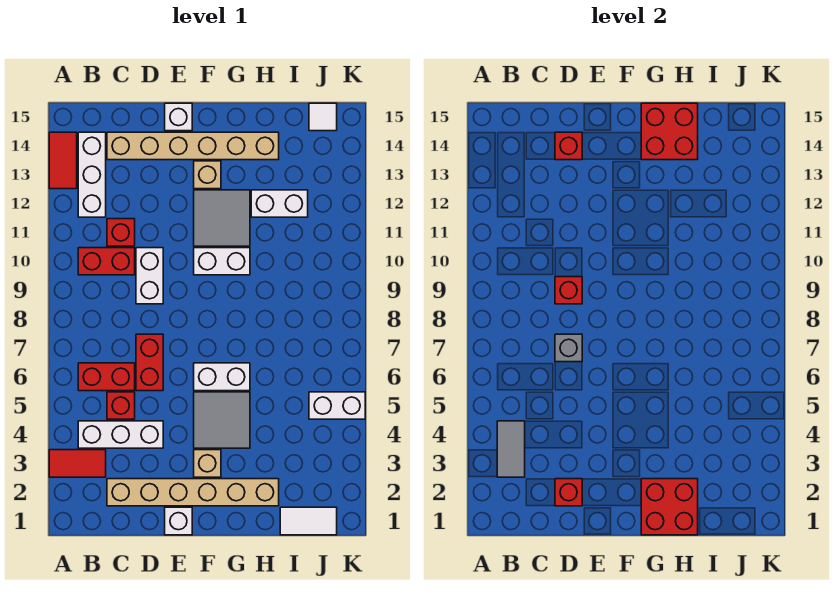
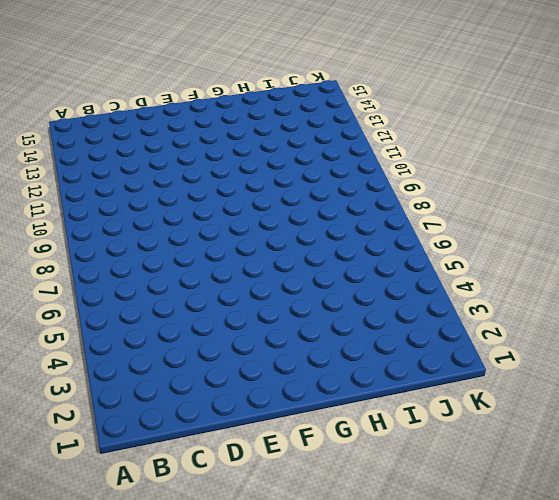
none -> red tile A3:B3 level 1
none -> red tile A13:A14 level 1
none -> white brick B4:D4 level 1
none -> red brick B6:C6 level 1

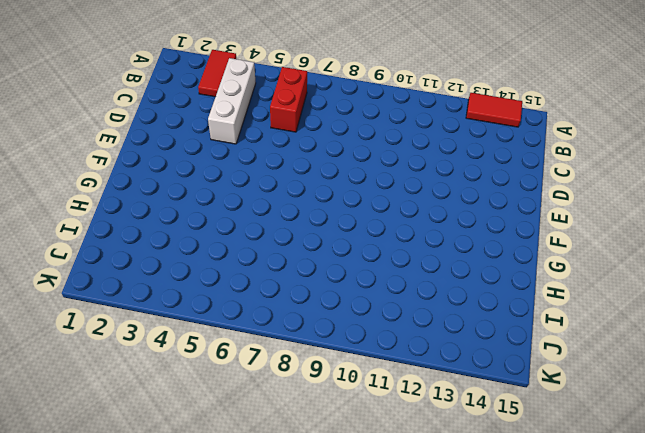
none -> red brick B10:C10 level 1
none -> white brick B12:B14 level 1
none -> tan brick C2:H2 level 1
none -> red brick C5 level 1

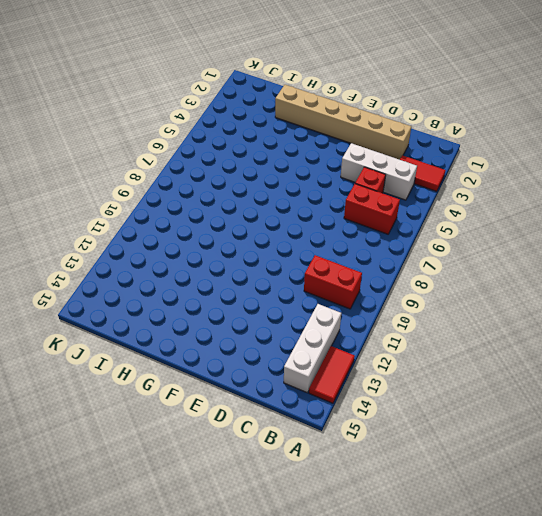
none -> red brick C11 level 1
none -> tan brick C14:H14 level 1
none -> red brick D6:D7 level 1
none -> white brick D9:D10 level 1

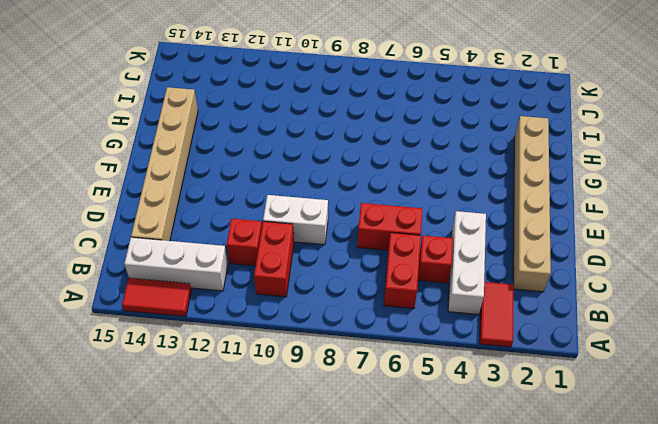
none -> white brick E1 level 1
none -> white brick E15 level 1
none -> tan brick F3 level 1
none -> grey tile F4:G5 level 1

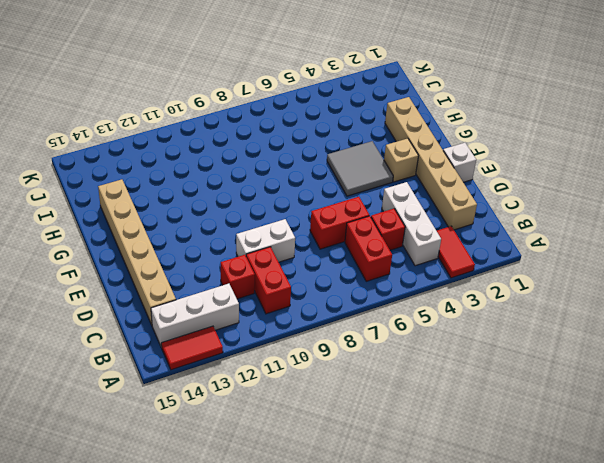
none -> white brick E15 level 1
none -> white brick F6:G6 level 1
none -> white brick F10:G10 level 1
none -> grey tile F11:G12 level 1

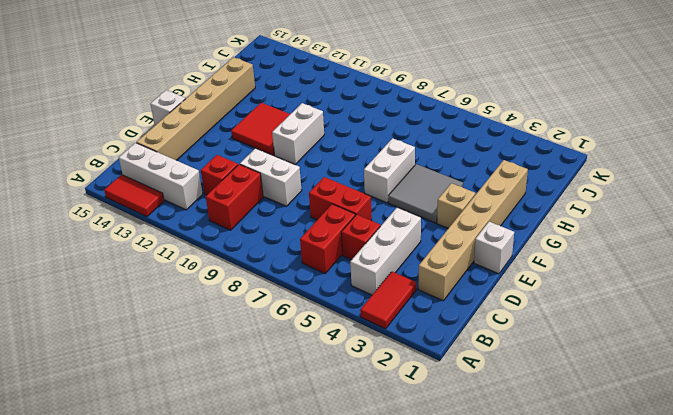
red tile F11:G12 level 1 -> grey tile F11:G12 level 1
none -> tan brick F13 level 1
none -> white brick H12:I12 level 1
none -> white tile I1:J1 level 1
none -> white brick J5:K5 level 1

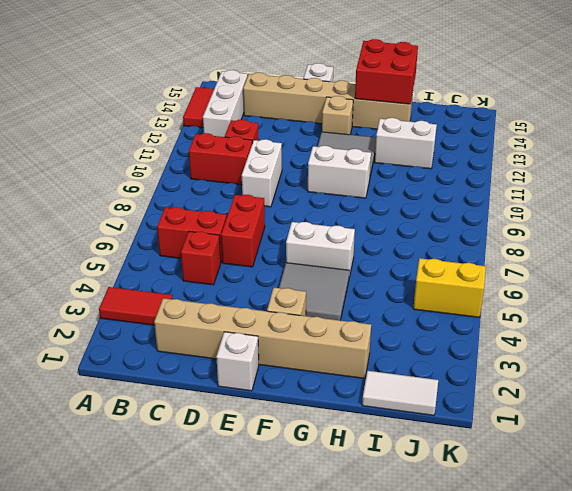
yellow brick J5:K5 level 1 -> white brick J5:K5 level 1
none -> white brick B4:D4 level 1
none -> white tile J15 level 1
none -> grey tile B3:B4 level 2
none -> red brick D2 level 2

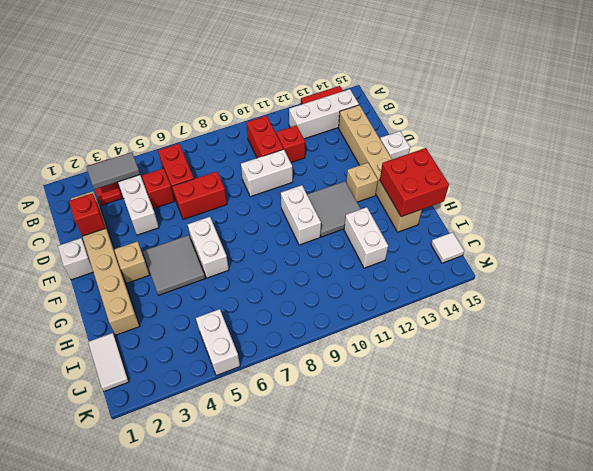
none -> grey brick D7 level 2
none -> red brick D9 level 2
none -> red brick D14 level 2
none -> red brick G1:H2 level 2

